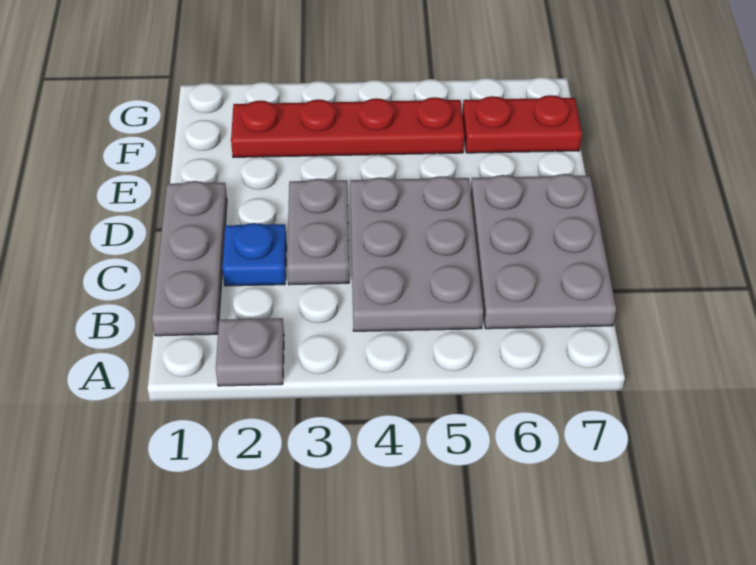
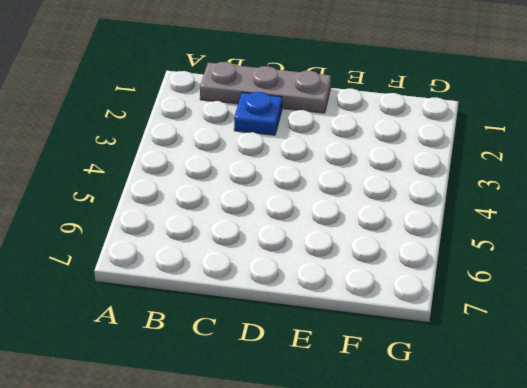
none -> grey plate A2 level 1
none -> grey plate B4:D5 level 1

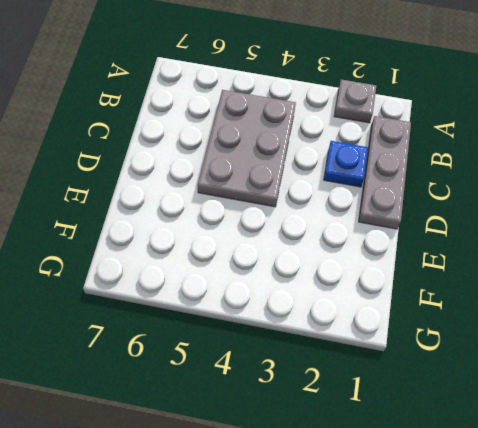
none -> grey plate B6:D7 level 1
none -> grey plate C3:D3 level 1

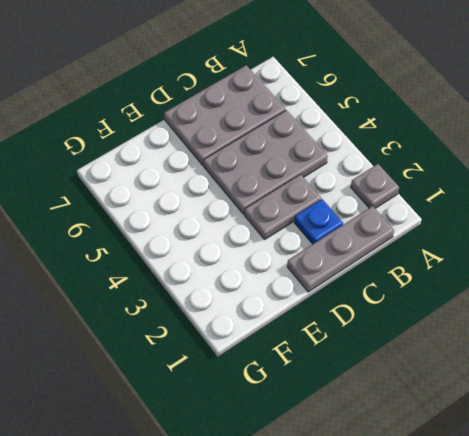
none -> red plate F2:F5 level 1
none -> red plate F6:F7 level 1

